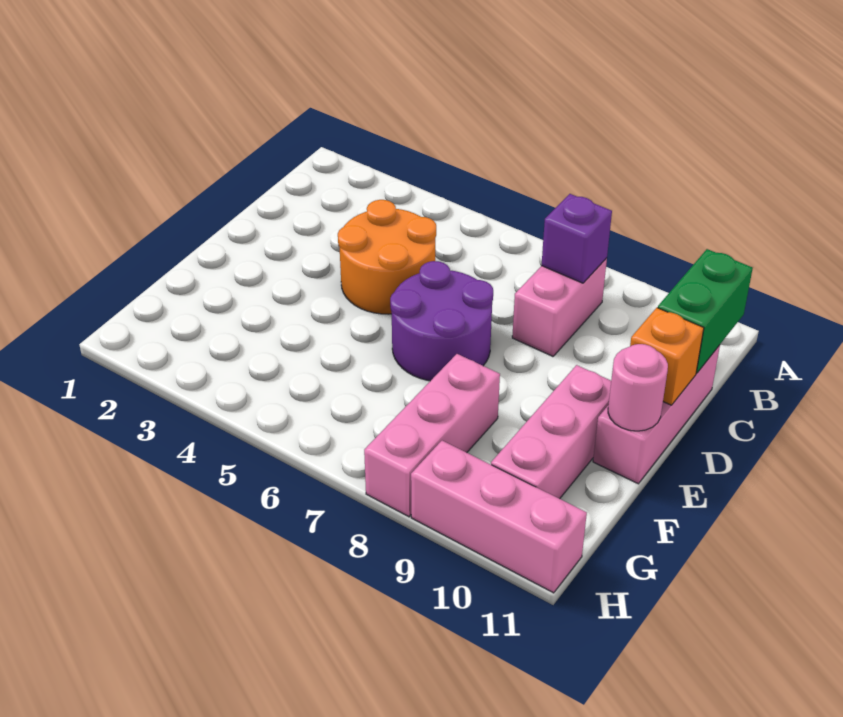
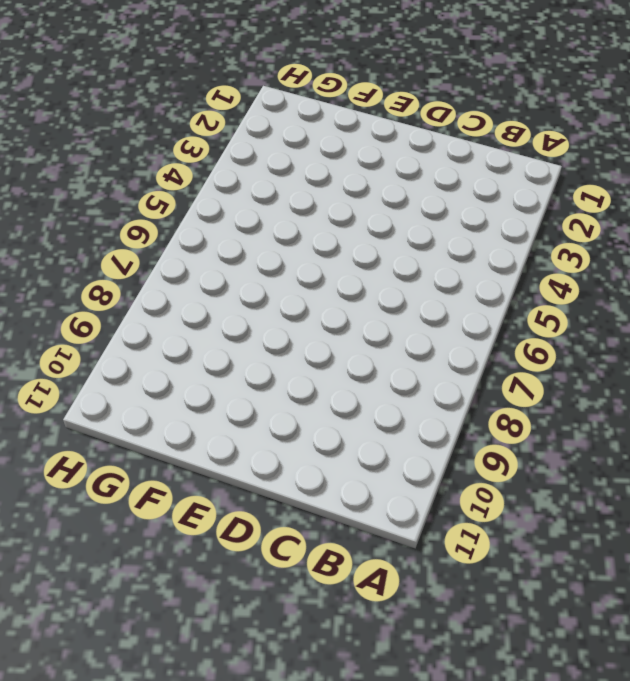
none -> pink brick B8:C8 level 1
none -> orange round brick C4:D5 level 1

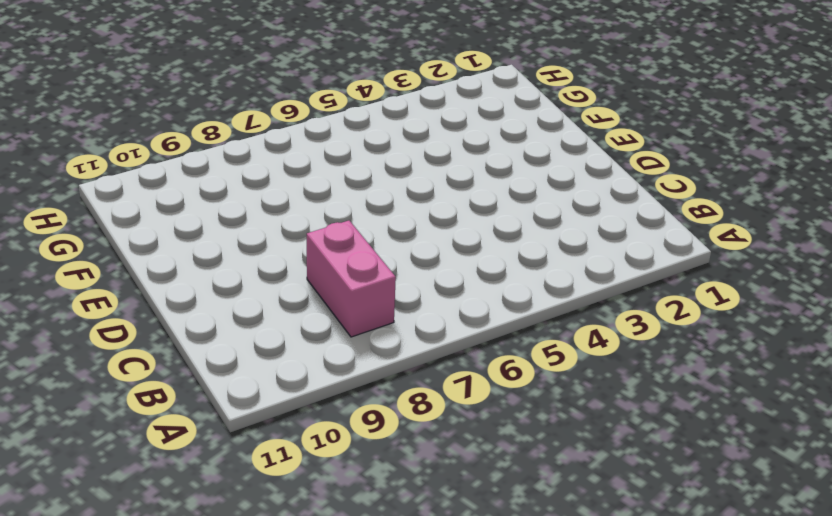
none -> orange round brick C4:D5 level 1
none -> pink brick C11:E11 level 1

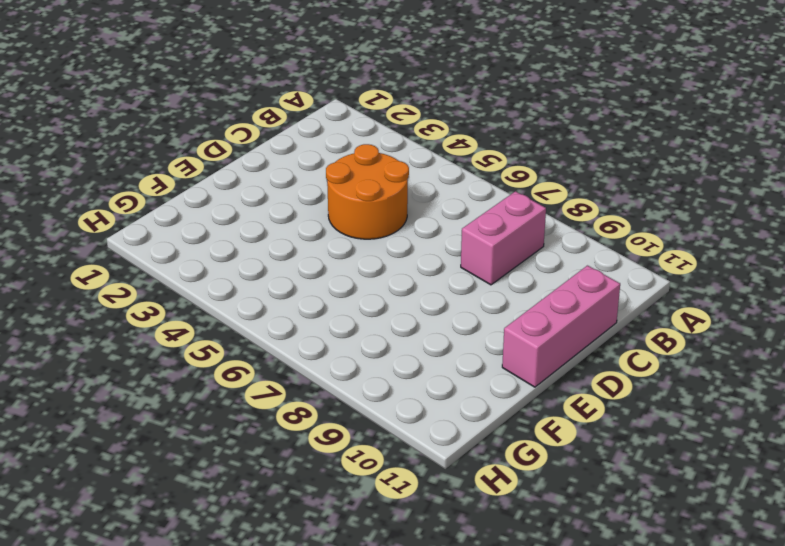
none -> purple round brick D6:E7 level 1
none -> pink brick E10:G10 level 1

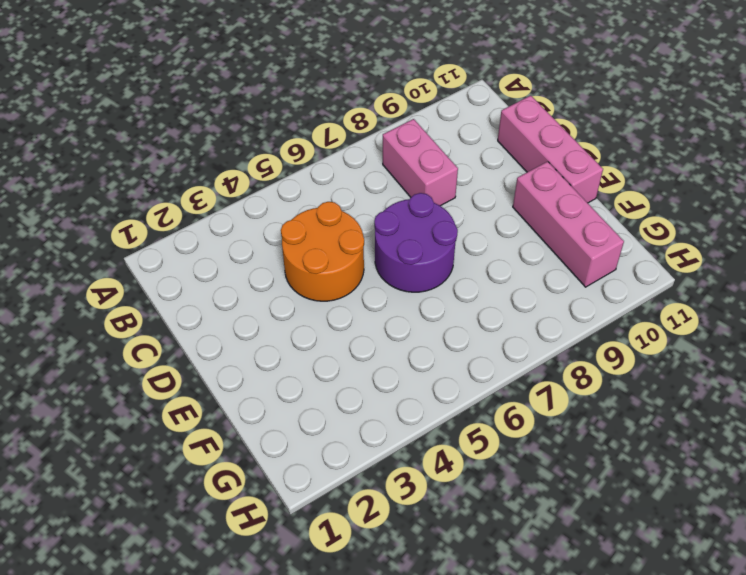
none -> pink brick F8:H8 level 1
none -> pink brick H9:H11 level 1

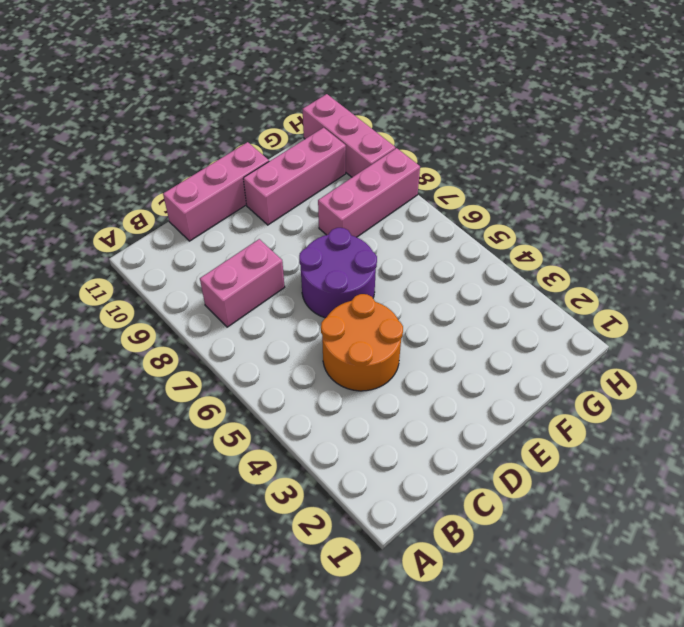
none -> purple brick B8 level 2
none -> green brick B11:C11 level 2

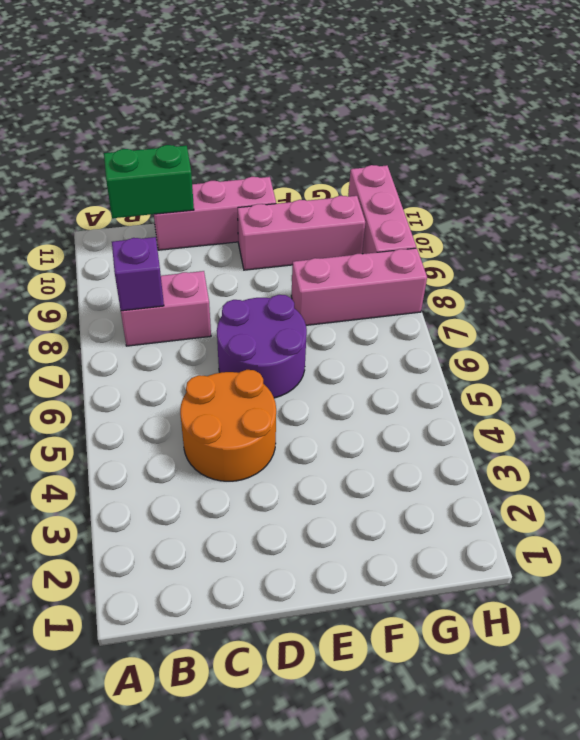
none -> orange brick D11 level 2
none -> pink round brick E11 level 2

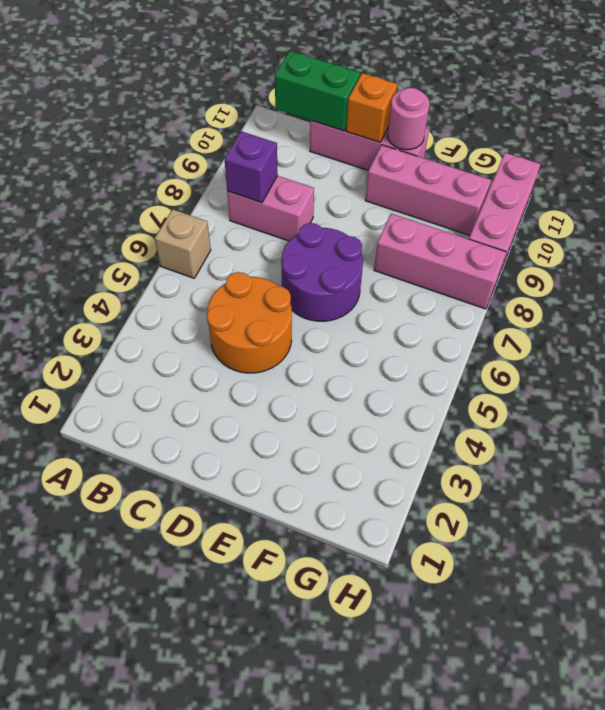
tan brick A6 level 1 -> none

